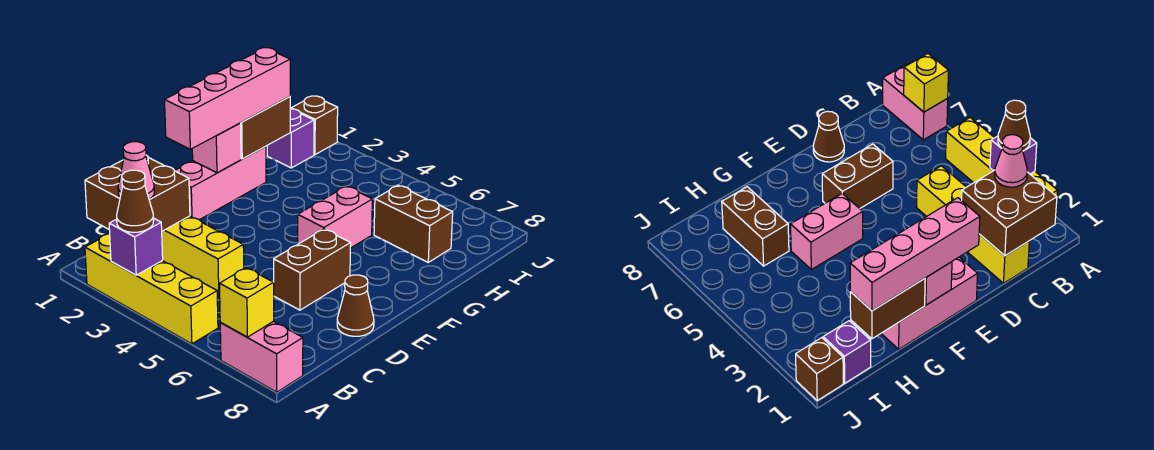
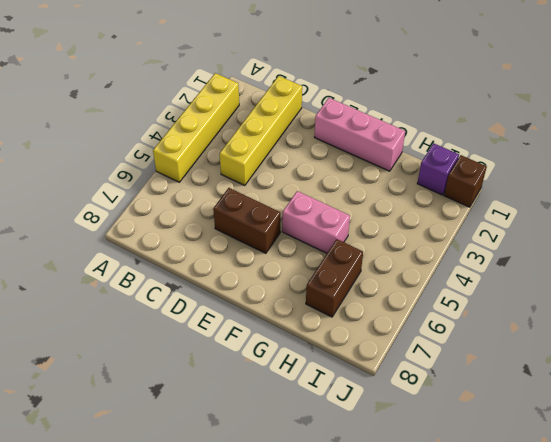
none -> pink brick A7:A8 level 1
none -> brown cone D8 level 1
none -> purple brick A3 level 2

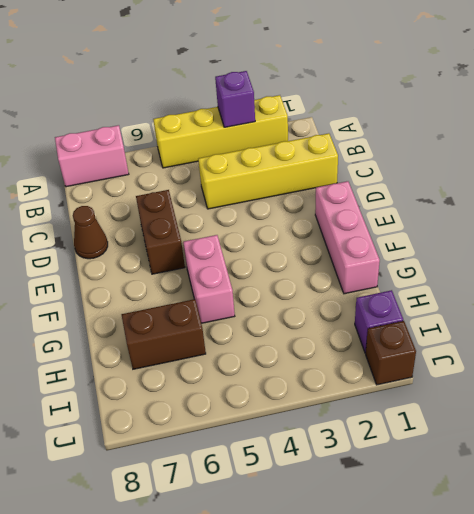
none -> yellow brick A7 level 2
none -> brown brick B1:C2 level 2
none -> pink brick F1 level 2

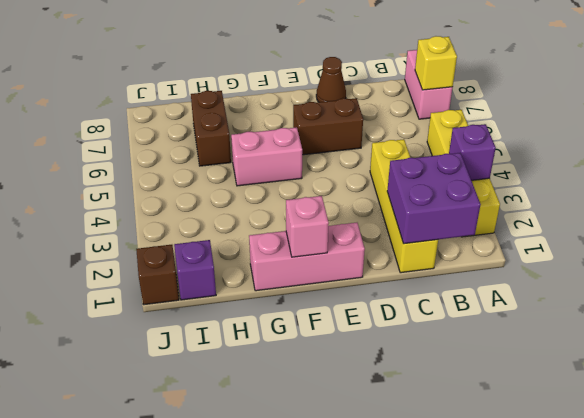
purple brick B1:C2 level 2 -> brown brick B1:C2 level 2
none -> brown brick G1:H1 level 2
none -> brown cone A3 level 3
none -> pink cone B2 level 3

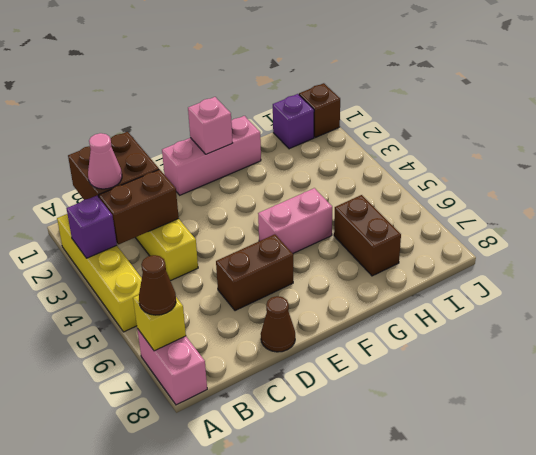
brown cone A7 level 3 -> brown cone A3 level 3
brown brick B3:C3 level 2 -> brown brick G1:H1 level 2
none -> pink brick E1:H1 level 3

